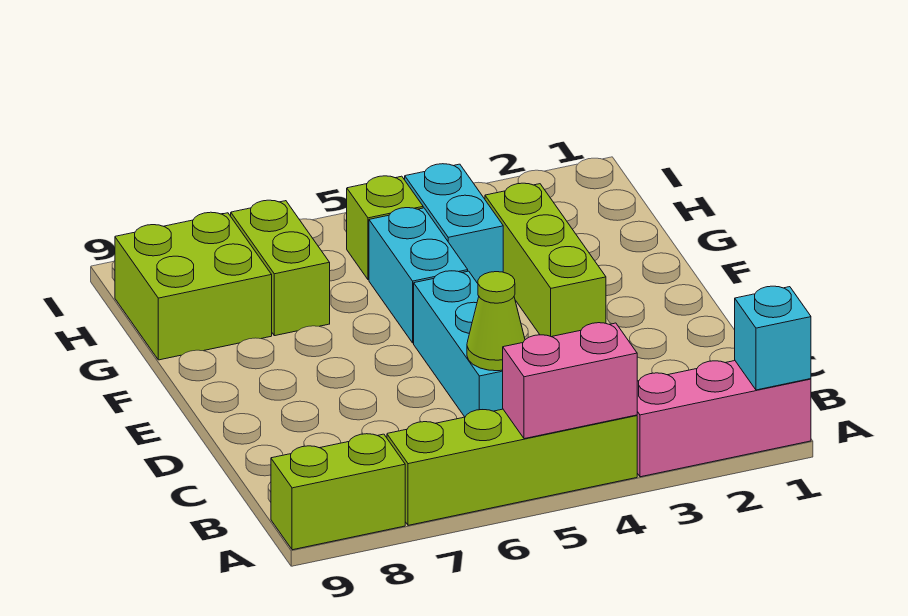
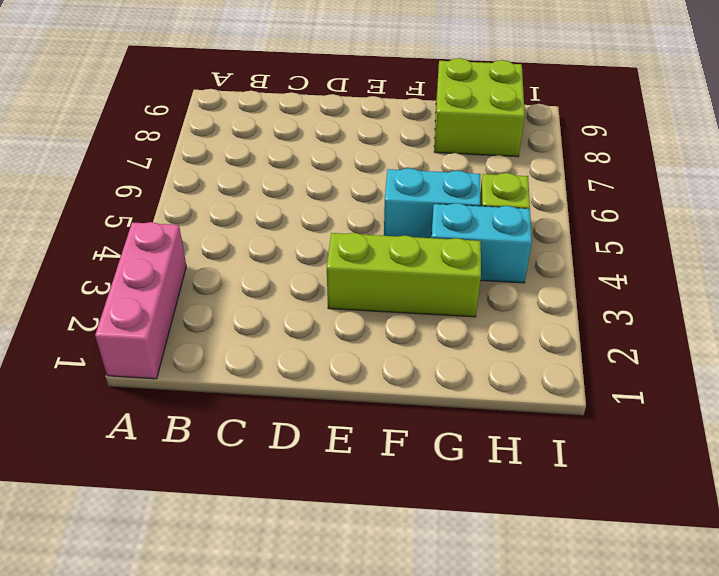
none -> lime brick A4:A7 level 1
none -> lime brick A8:A9 level 1
none -> cyan brick C5:E5 level 1

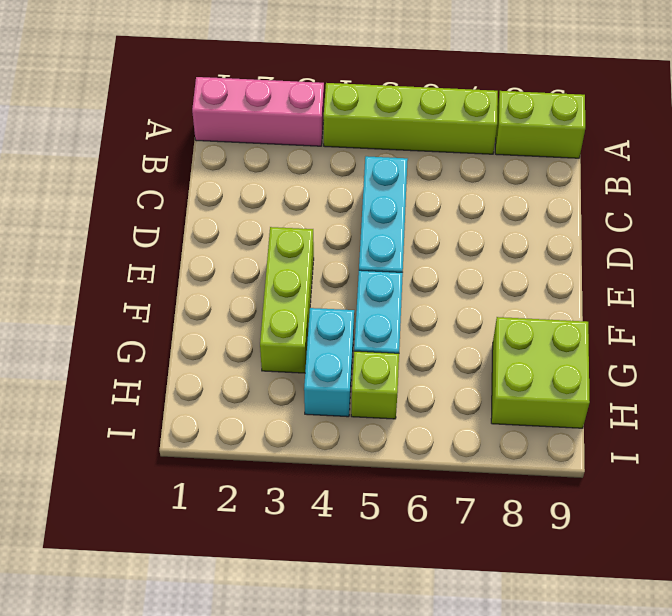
none -> lime brick G7:H7 level 1
none -> cyan brick A1 level 2
none -> pink brick A4:A5 level 2

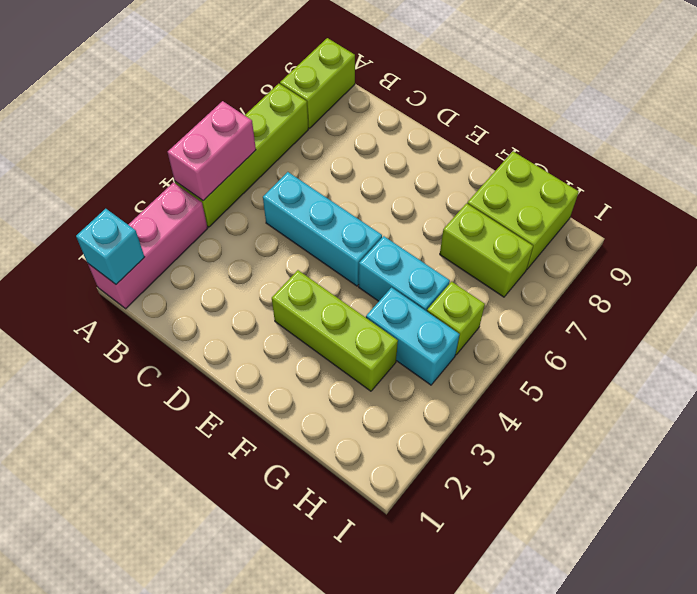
none -> lime cone C5 level 2

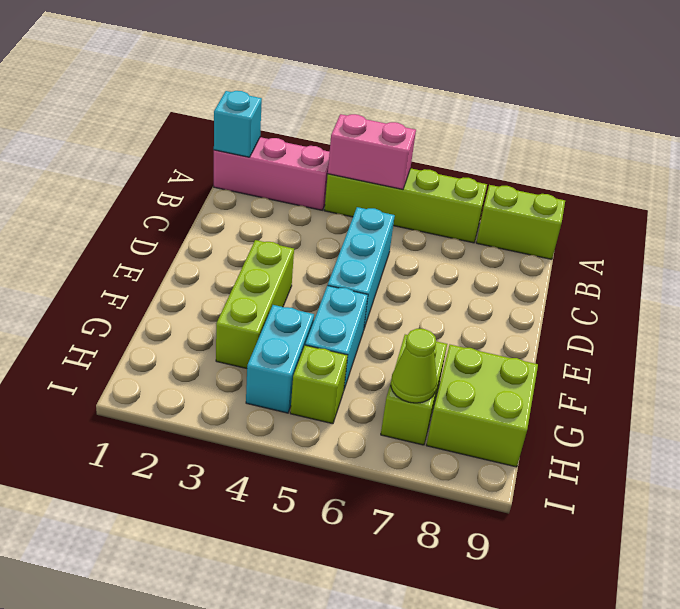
lime cone H7 level 2 -> lime cone C5 level 2

